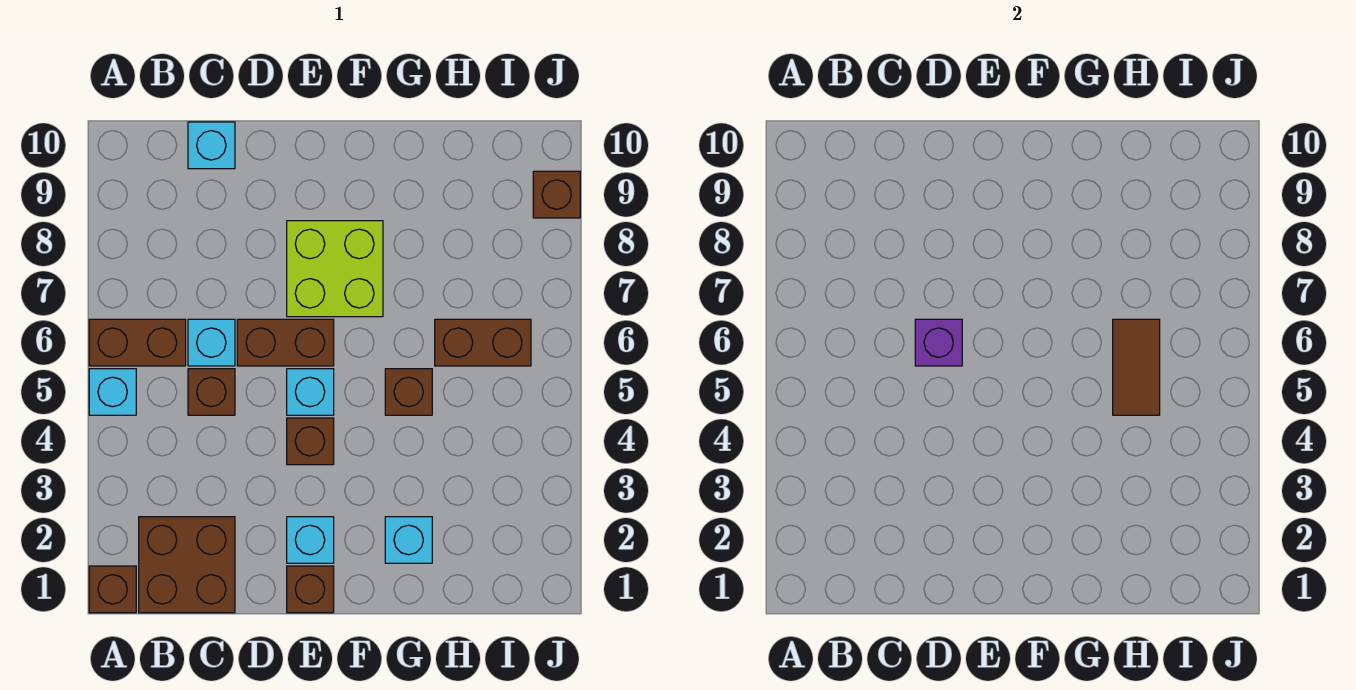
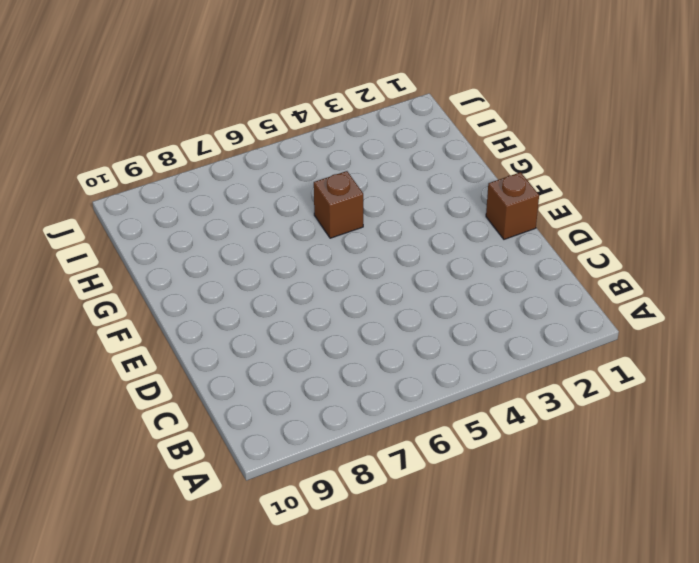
none -> brown brick A1 level 1
none -> cyan brick A5 level 1
none -> brown brick A6:B6 level 1

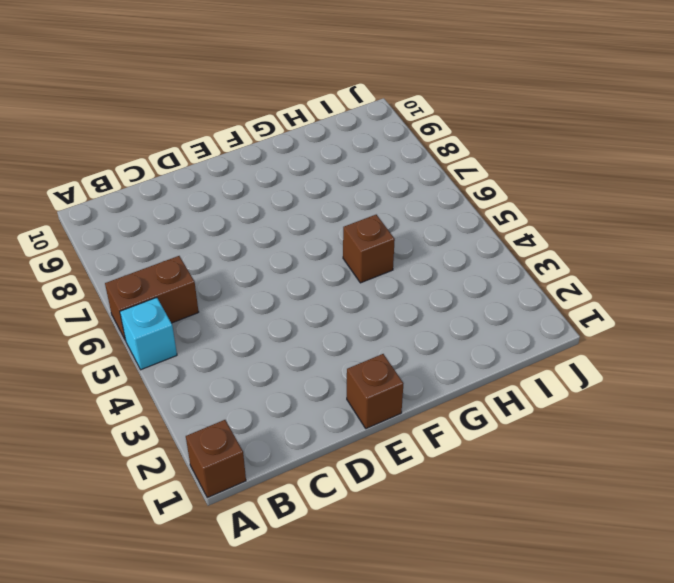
none -> brown brick B1:C2 level 1
none -> brown brick C5 level 1
none -> cyan brick C6 level 1

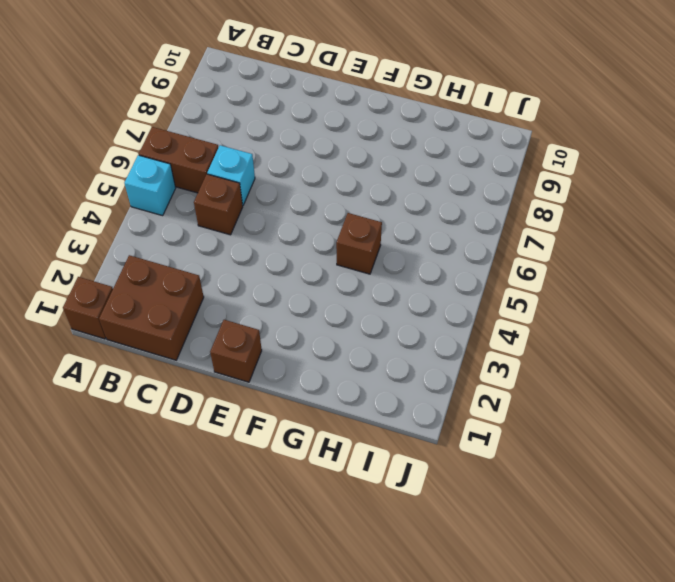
none -> cyan brick C10 level 1
none -> brown brick D6:E6 level 1
none -> cyan brick E2 level 1

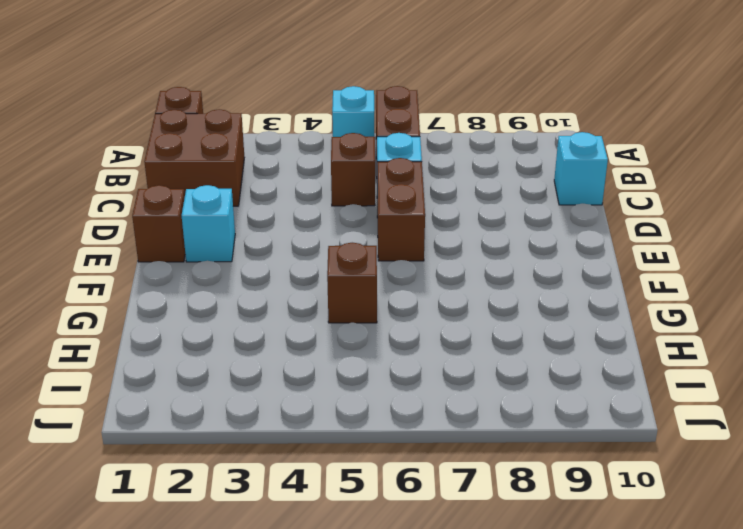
none -> brown brick E4 level 1
none -> cyan brick E5 level 1
none -> lime brick E7:F8 level 1

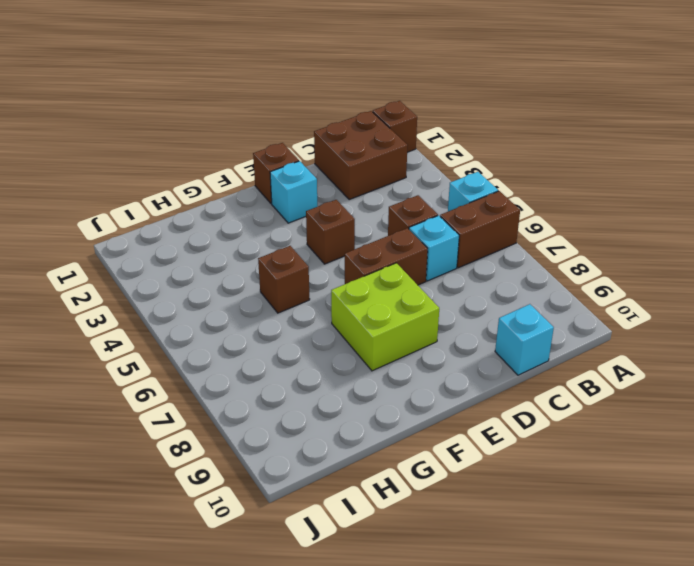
none -> cyan brick E5 level 1
none -> cyan brick G2 level 1
none -> brown brick H6:I6 level 1

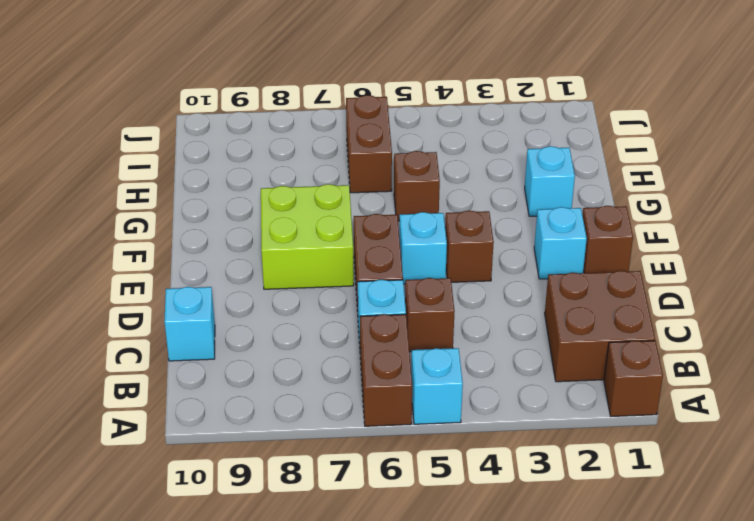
none -> brown brick J9 level 1
none -> purple brick D6 level 2
none -> brown tile H5:H6 level 2

